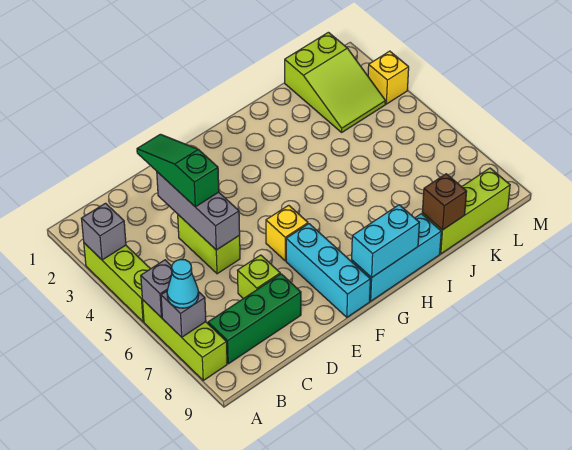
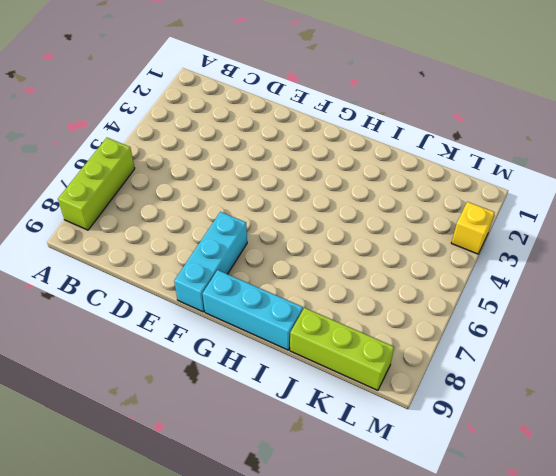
none -> lime brick A3:A5 level 1
none -> green brick B8:D8 level 1
none -> lime brick D4:D5 level 1

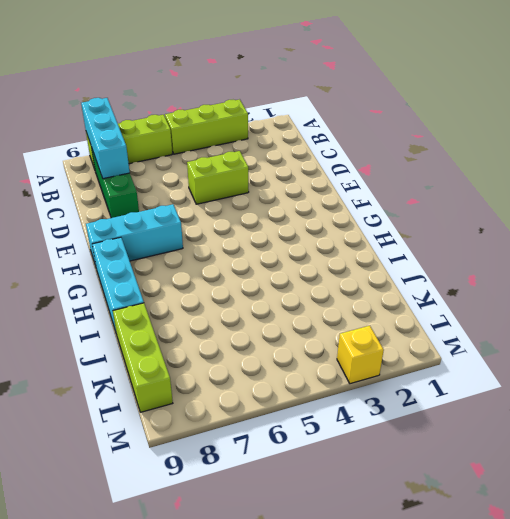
cyan brick A8:C8 level 2 -> none
none -> lime brick D7 level 1
none -> yellow brick F6 level 1
none -> lime slope K1:L3 level 1 top 1

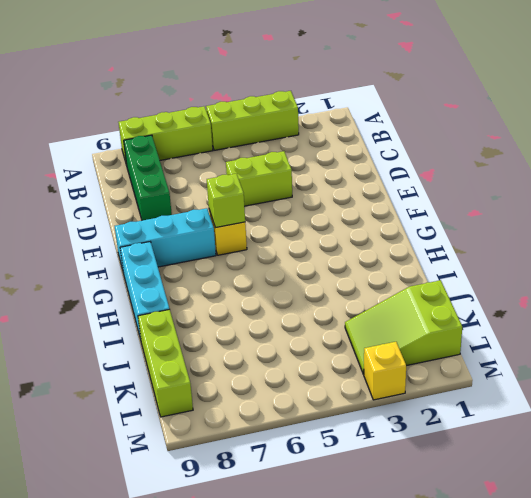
lime brick F6 level 2 -> lime brick D7 level 1
none -> grey brick A3 level 2
none -> grey brick A6 level 2
none -> grey brick A7 level 2

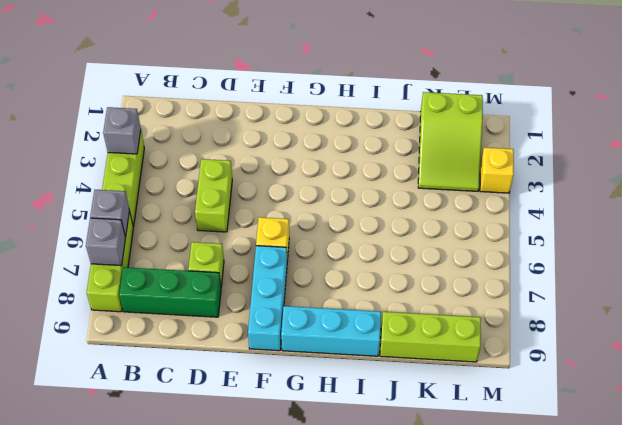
none -> grey brick D3:D5 level 2
none -> cyan brick G9:H9 level 2
none -> brown brick J9 level 2

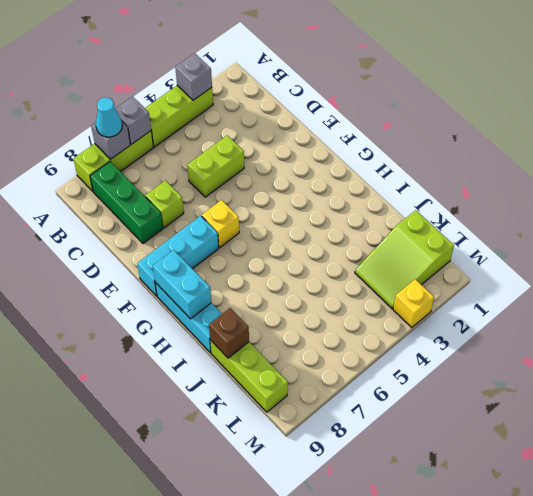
none -> grey brick D3:D5 level 2
none -> green slope D2:D4 level 3 top 4

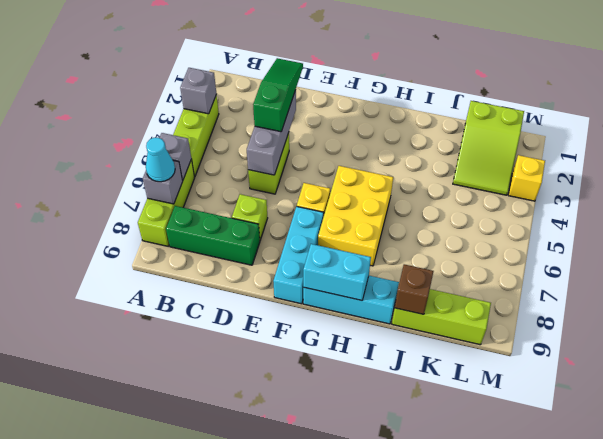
yellow brick G5:H7 level 1 -> none

